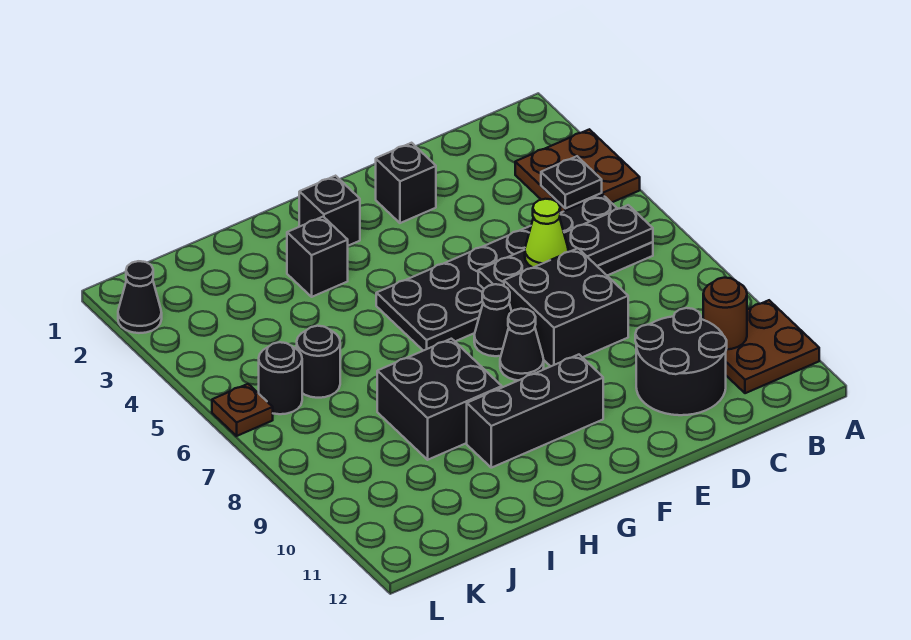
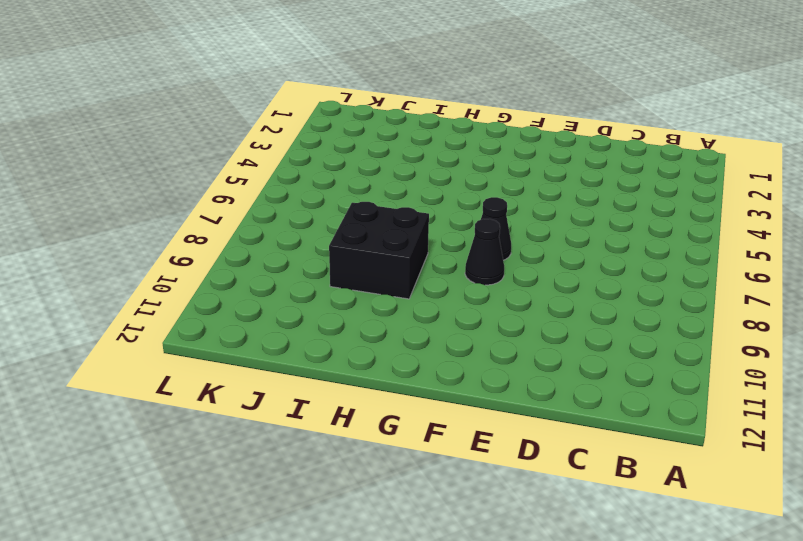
none -> brown plate A3:B4 level 1
none -> brown plate A10:B11 level 1
none -> black plate B5:G6 level 1

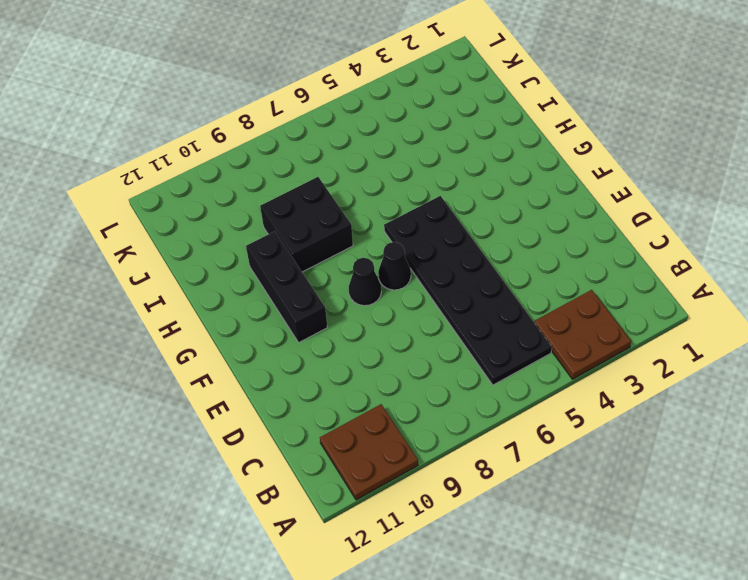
none -> black round brick C10:D11 level 1
none -> black brick D7:E8 level 1
none -> black brick E2 level 1

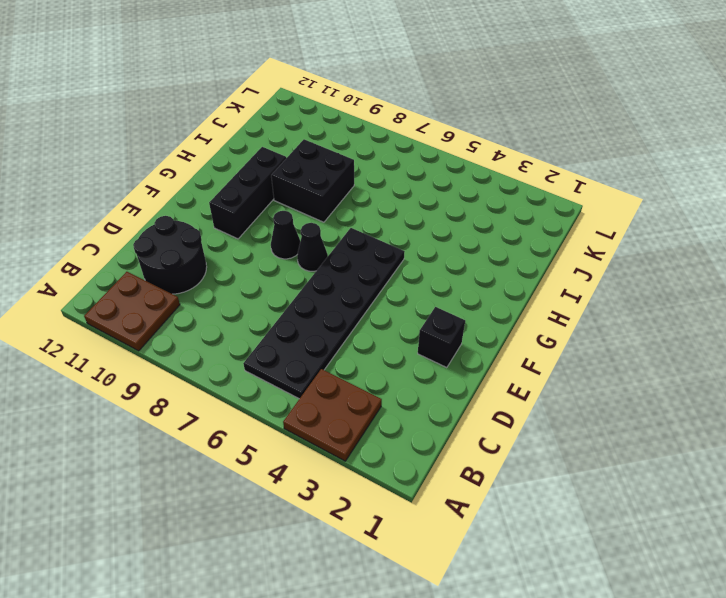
none -> black brick D7:E8 level 1
none -> black brick G2 level 1
none -> black brick H3 level 1

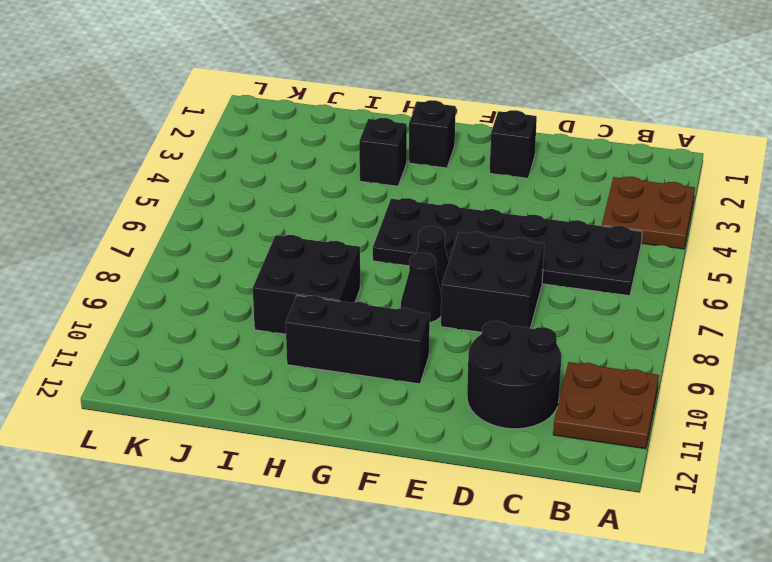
none -> black round brick J6 level 1
none -> black round brick K6 level 1
none -> black cone L2 level 1

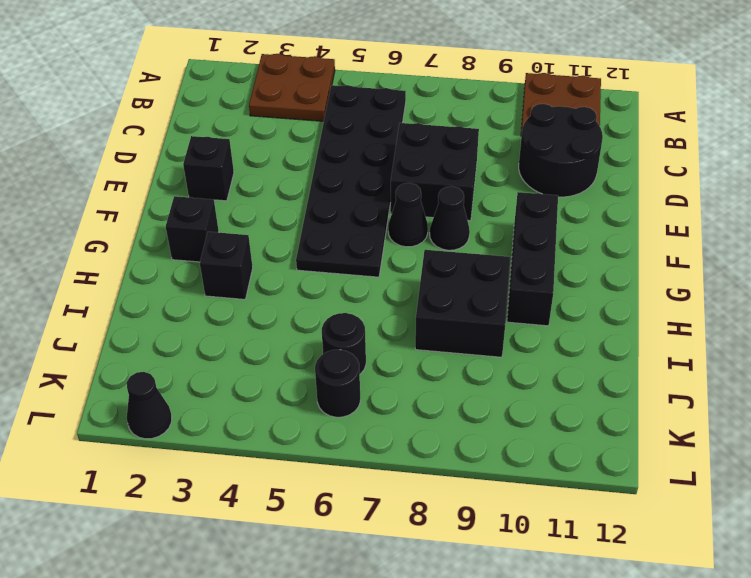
none -> brown plate L6 level 1
none -> black plate B4 level 2
none -> black plate B6:E6 level 2

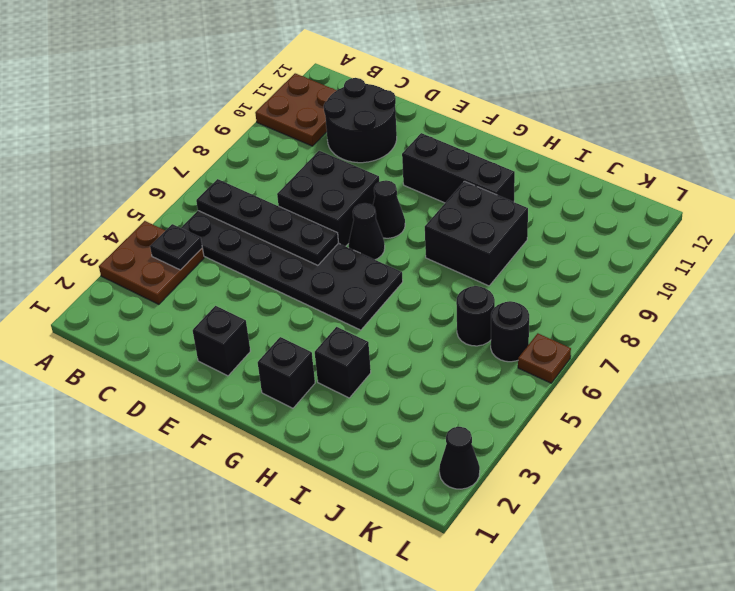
none -> brown round brick B10 level 2
none -> lime cone D6 level 3

